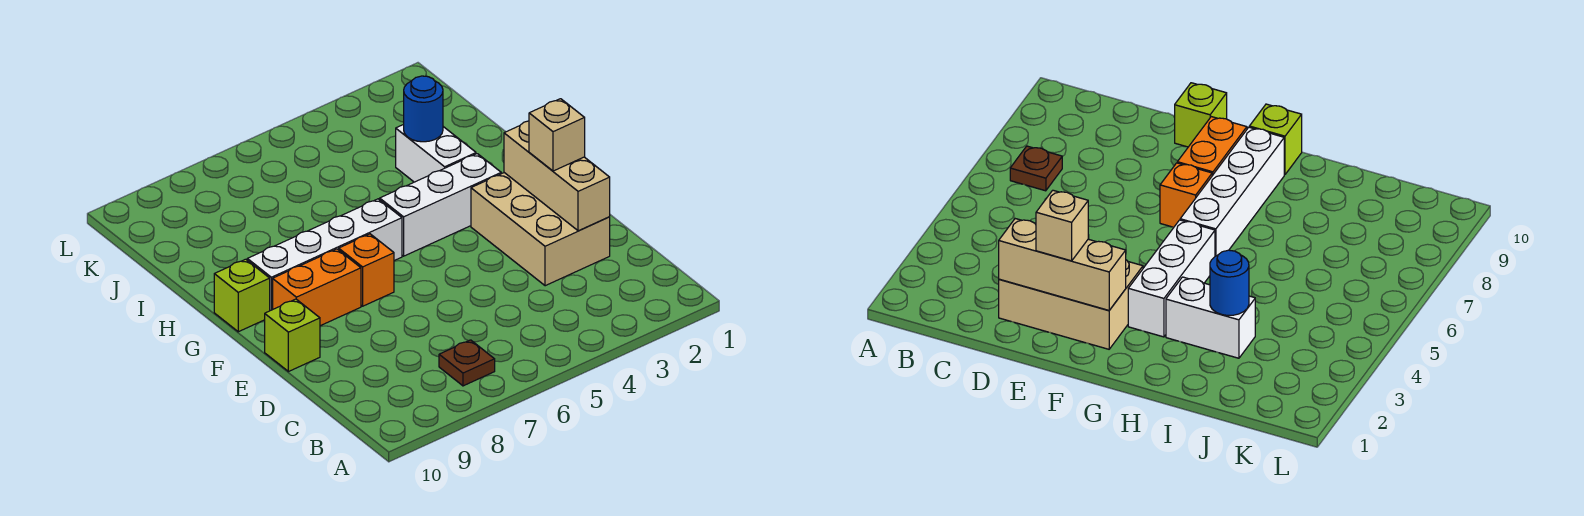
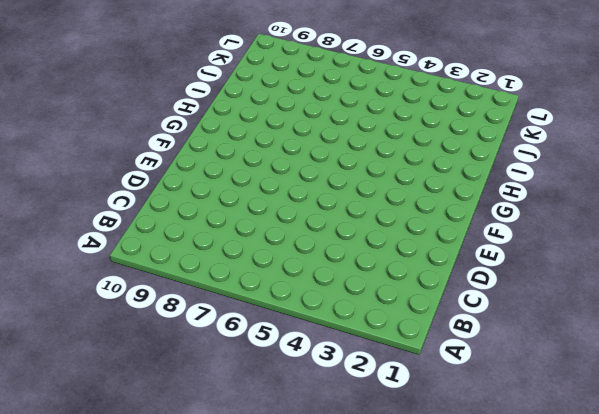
none -> brown plate B7 level 1
none -> tan brick D2:F3 level 1
none -> lime brick E10 level 1

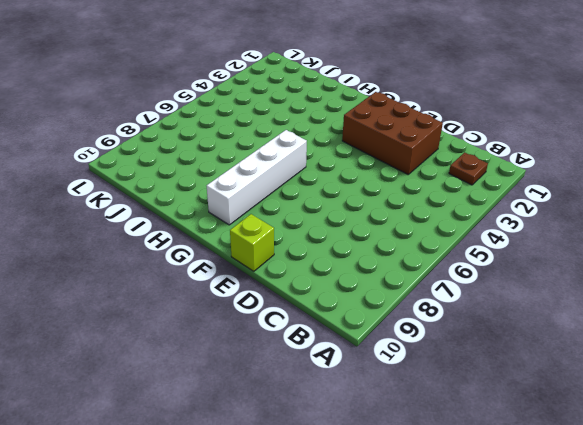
brown plate B2 level 1 -> brown plate B7 level 1
brown brick D2:F3 level 1 -> tan brick D2:F3 level 1
none -> orange brick F7 level 1
none -> orange brick F8:F9 level 1
none -> white brick G3:G5 level 1

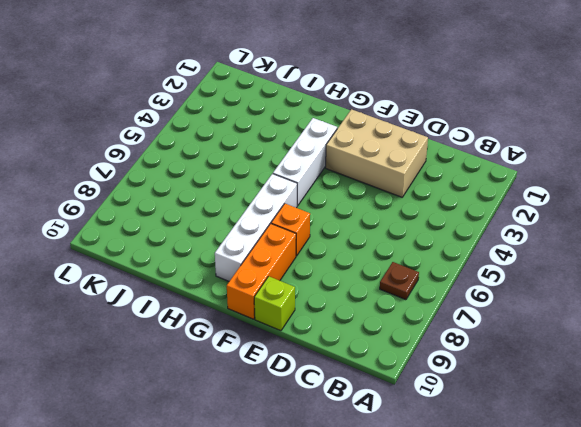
orange brick F8:F10 level 1 -> orange brick F8:F9 level 1
none -> lime brick G10 level 1
none -> white brick H3:I3 level 1
none -> tan brick D2:F2 level 2

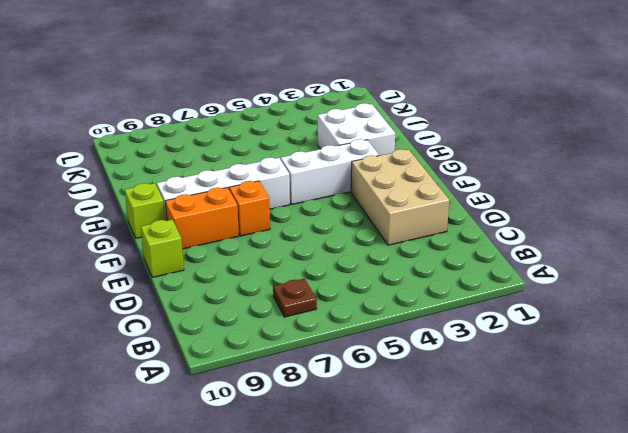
white brick H2:I3 level 1 -> white brick H3:I3 level 1
none -> tan brick D2:F2 level 2
none -> blue round brick I3 level 2
none -> tan brick E2 level 3

